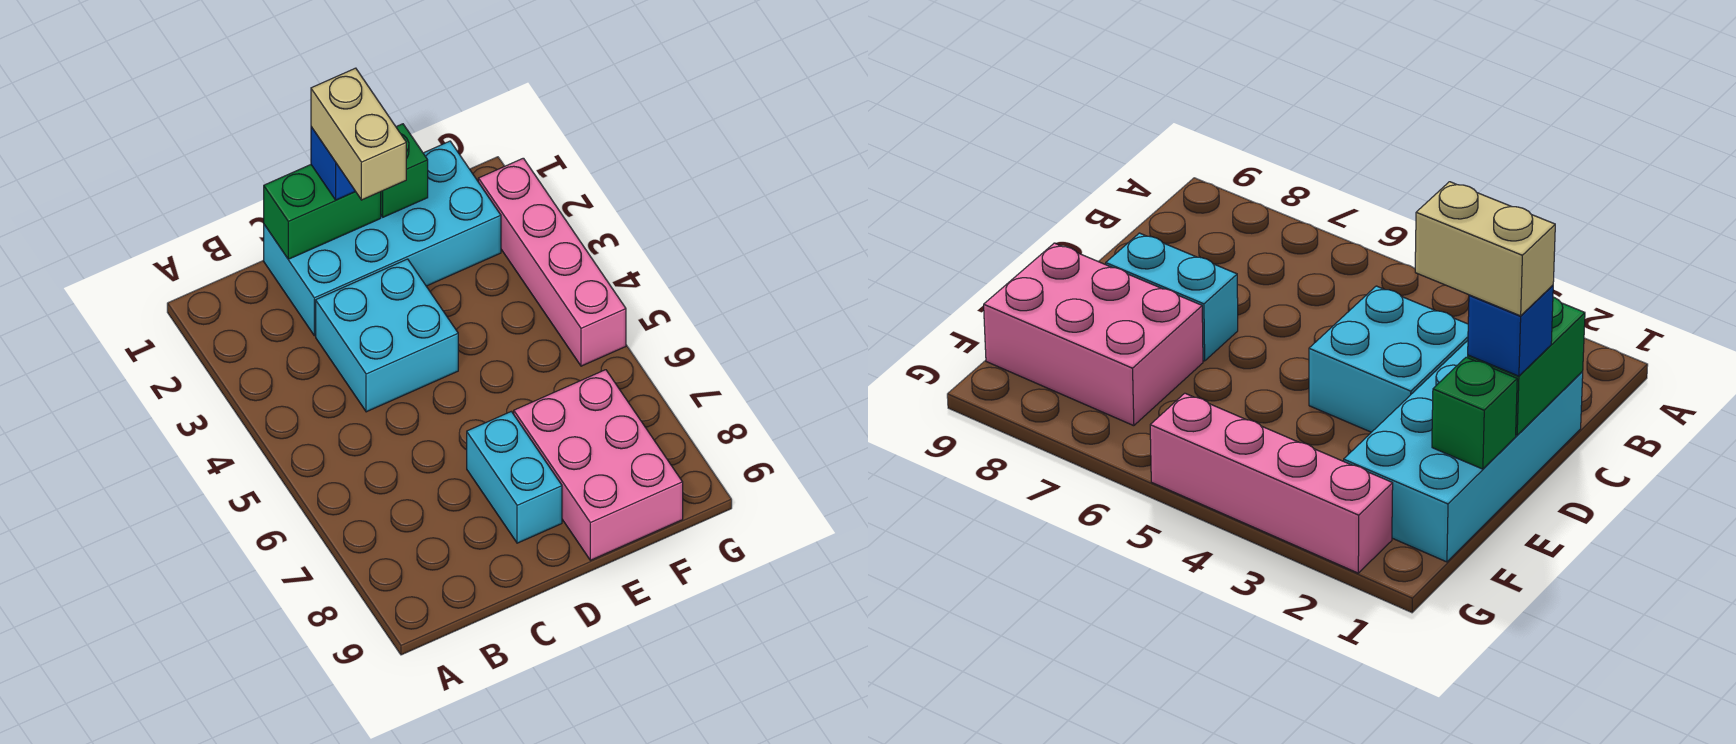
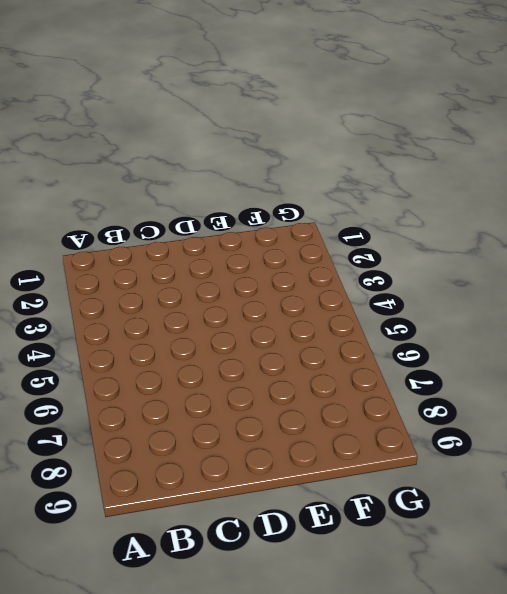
none -> cyan brick C1:F2 level 1
none -> cyan brick C3:D4 level 1

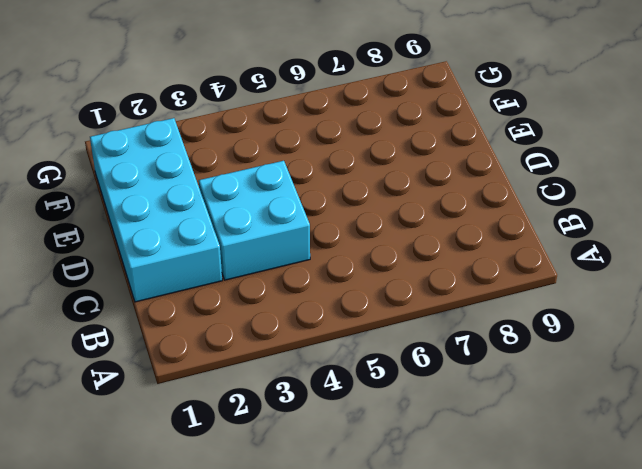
none -> cyan brick D7:D8 level 1
none -> pink brick E7:F9 level 1

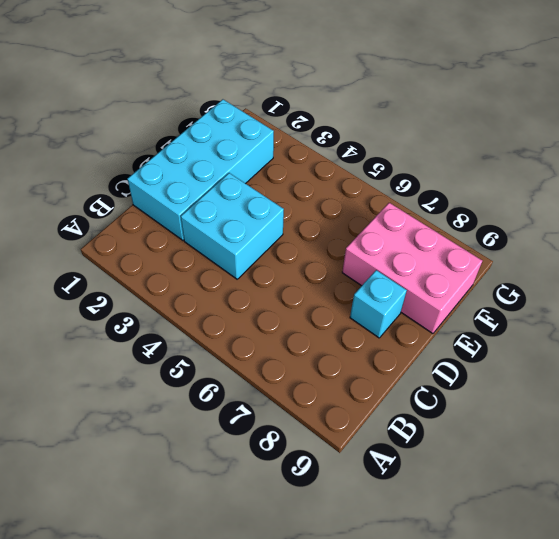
cyan brick D8 level 1 -> cyan brick D7:D8 level 1
none -> pink brick G2:G5 level 1
none -> green brick C1:D1 level 2

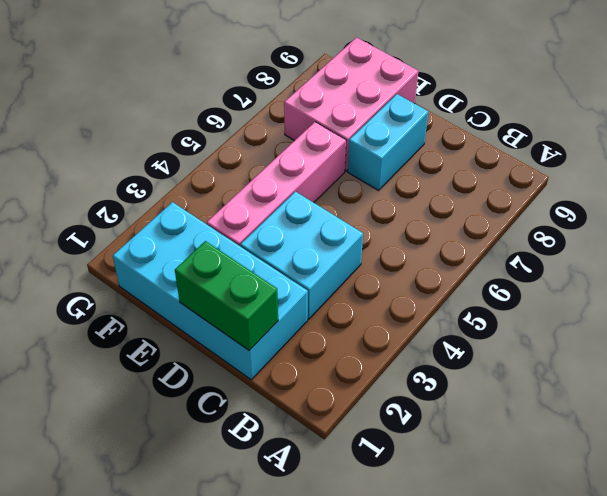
pink brick E3:E6 level 1 -> pink brick G2:G5 level 1
none -> green brick E1 level 2
none -> blue brick D1 level 3

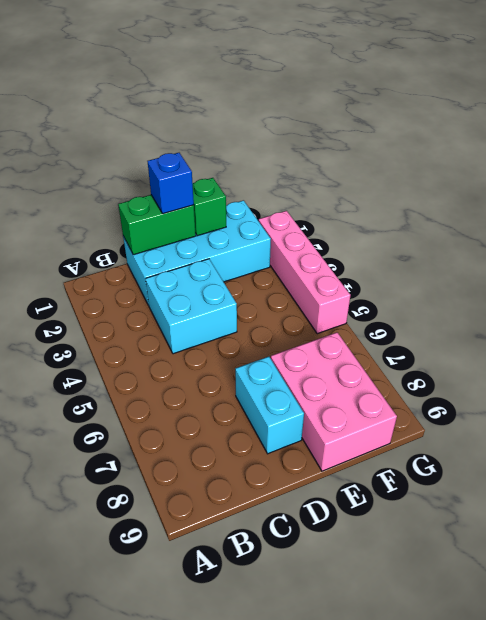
none -> tan brick D1:D2 level 4

